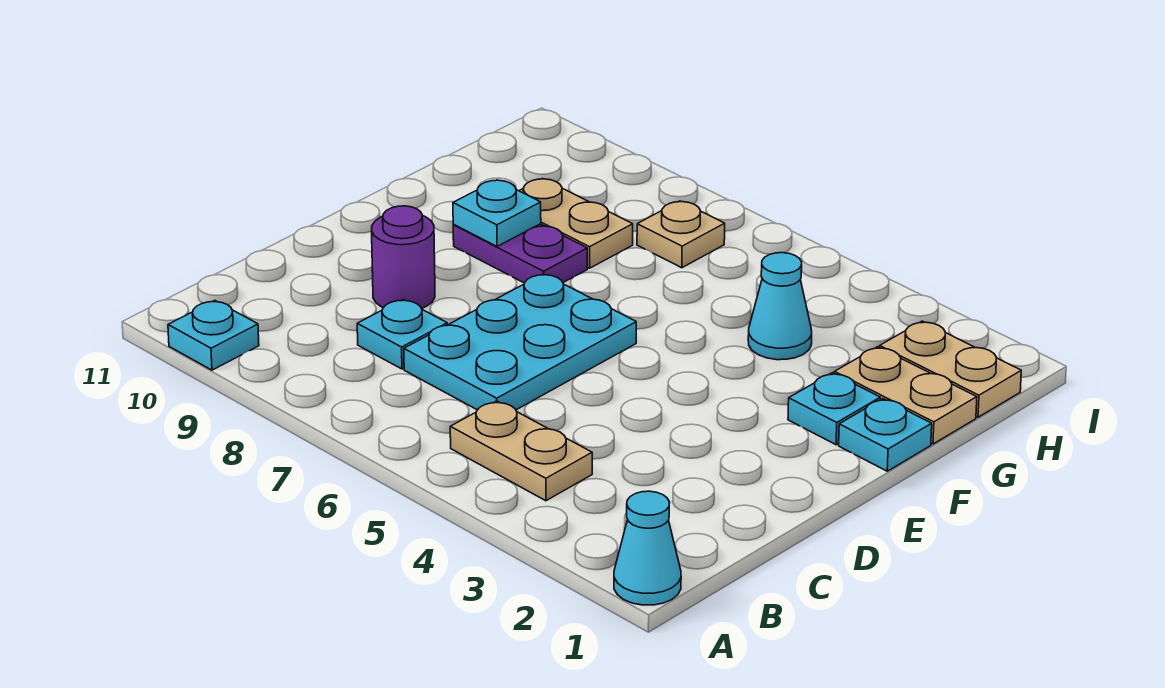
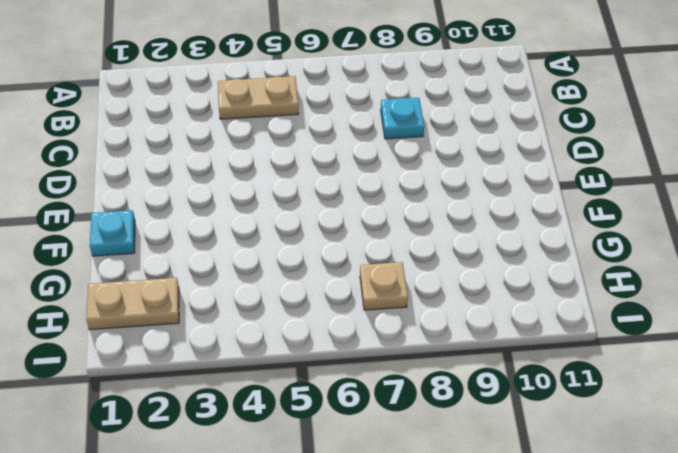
none -> cyan cone A1 level 1
none -> cyan plate A10 level 1
none -> cyan plate C6:E7 level 1

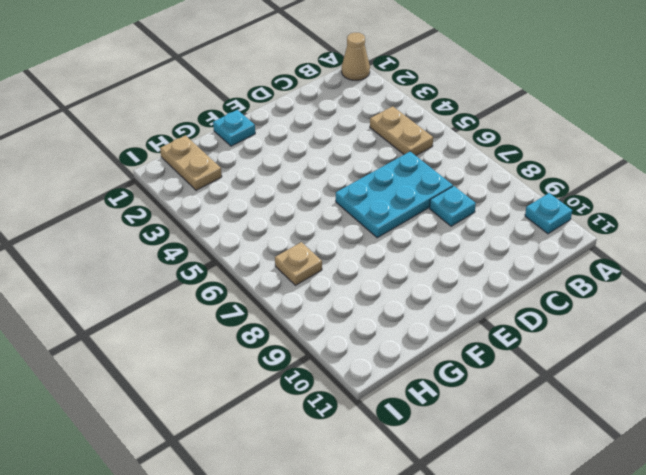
tan cone A1 level 1 -> cyan cone A1 level 1
none -> purple round brick D9 level 1
none -> cyan plate F2 level 1
none -> purple plate F8:F9 level 1

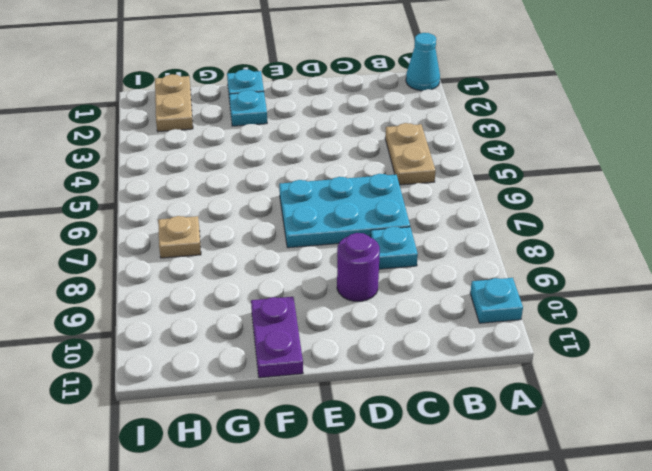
purple plate F10:F11 level 1 -> purple plate F8:F9 level 1
none -> tan plate G1:G2 level 1
none -> cyan cone G4 level 1
none -> tan plate G8:G9 level 1

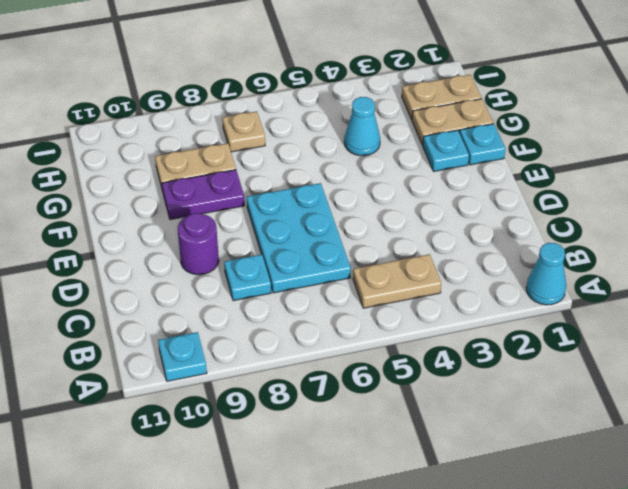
none -> cyan plate F9 level 2

